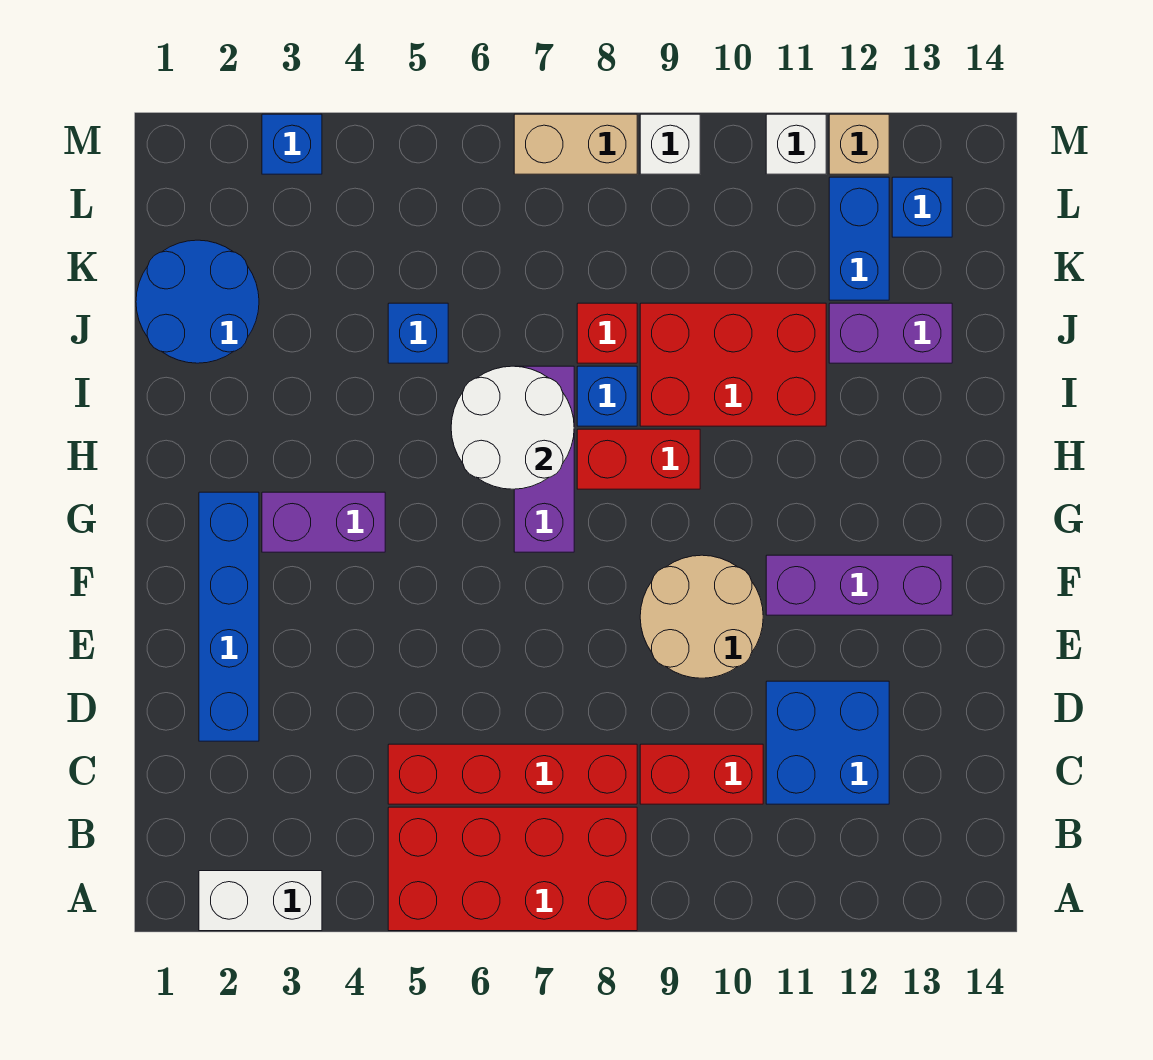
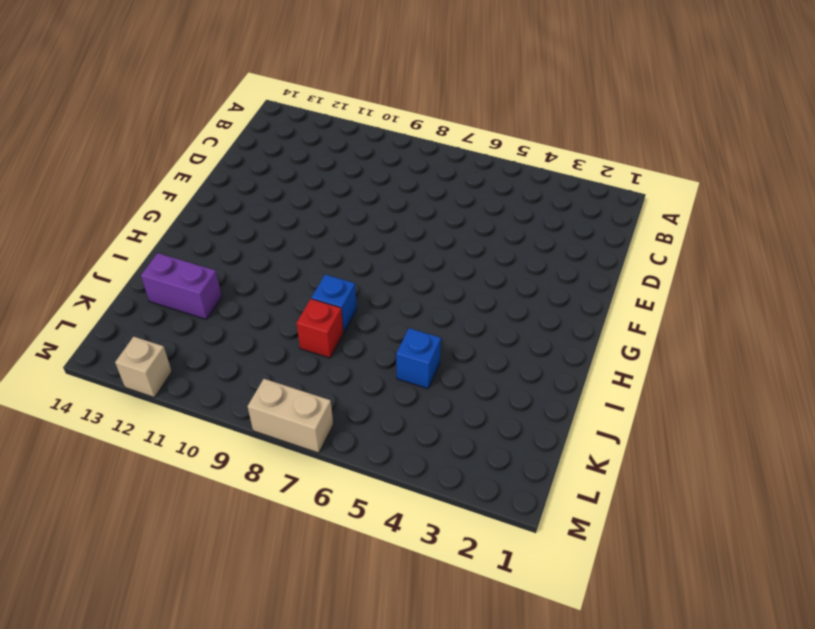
none -> white brick A2:A3 level 1
none -> red brick A5:B8 level 1
none -> red brick C5:C8 level 1

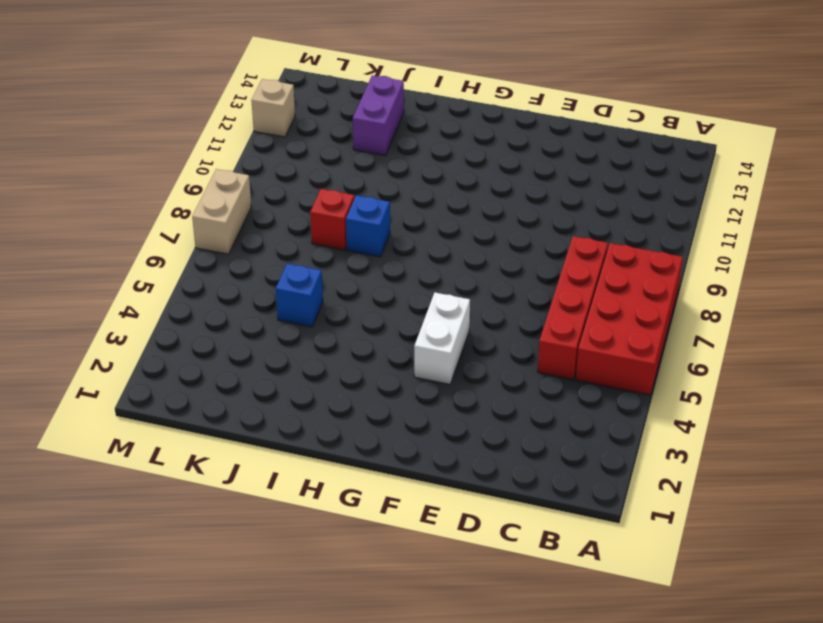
white brick F4:F5 level 1 -> white brick A2:A3 level 1
none -> red brick C9:C10 level 1
none -> blue brick C11:D12 level 1
none -> blue brick D2:G2 level 1

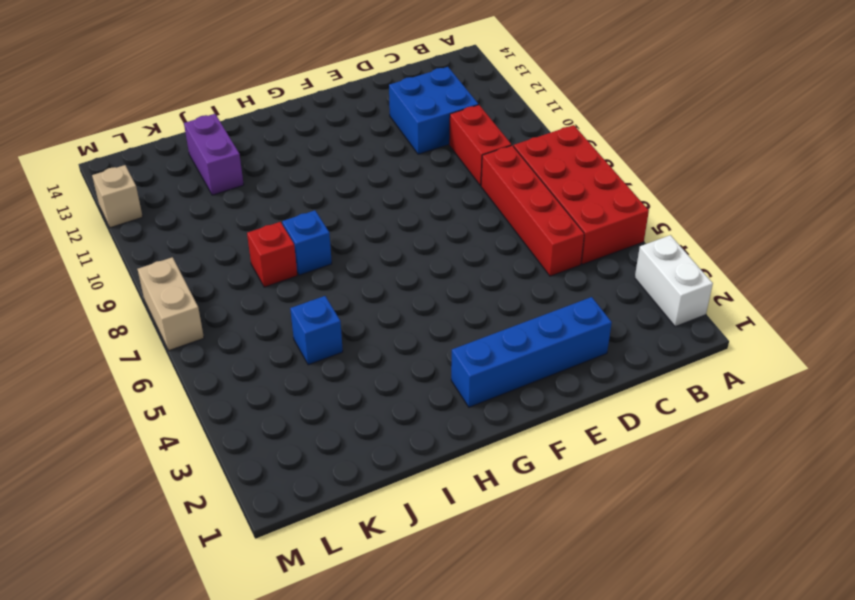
none -> tan round brick E9:F10 level 1
none -> purple brick F11:F13 level 1
none -> purple brick G3:G4 level 1

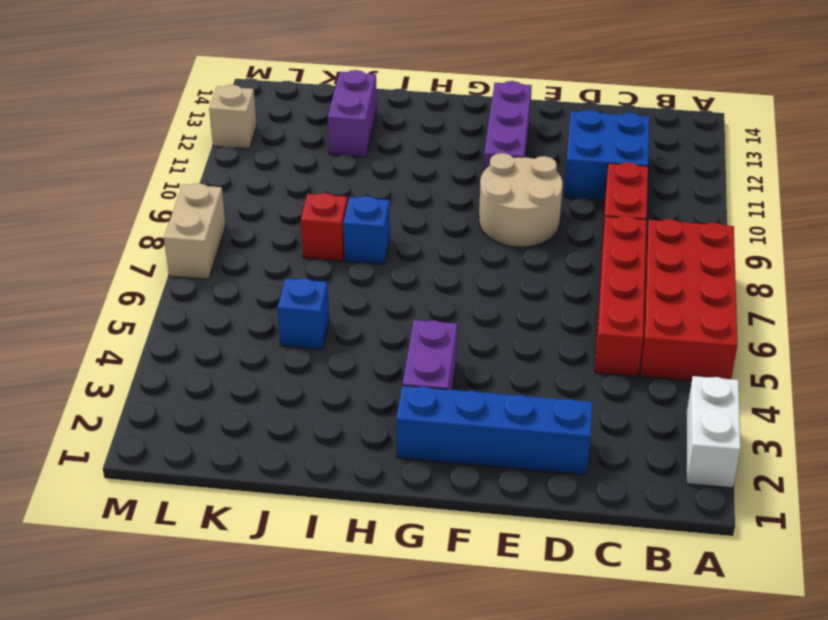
none -> purple brick G7:I7 level 1
none -> red brick H8:H9 level 1
none -> red brick I9:J11 level 1

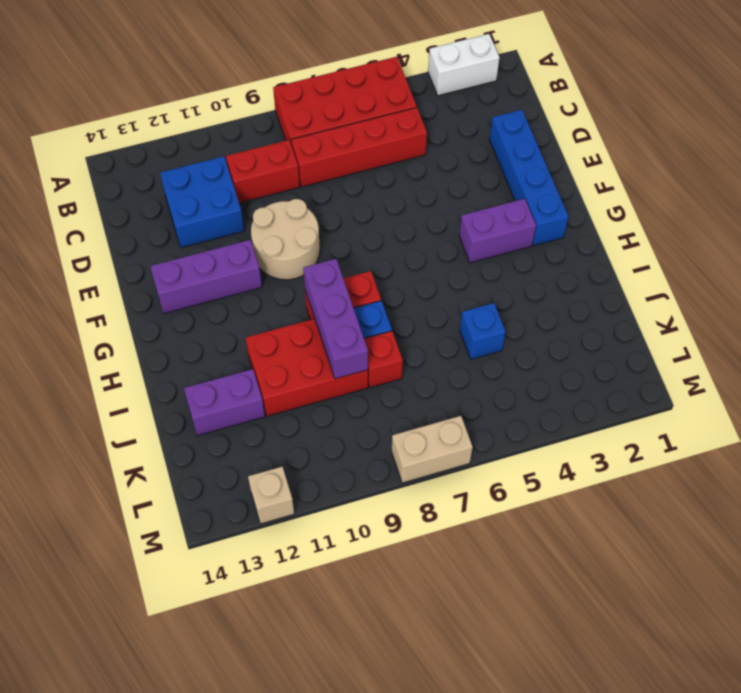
purple brick H9:J9 level 2 -> purple brick G7:I7 level 1
none -> blue round brick J1:K2 level 1
none -> blue brick K12:L12 level 1
none -> blue brick L13 level 1

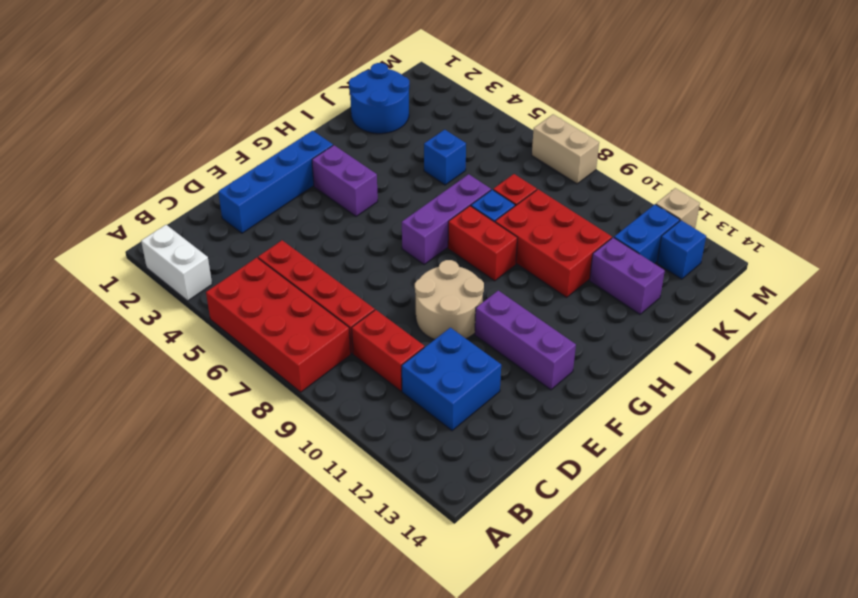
none -> blue brick M3 level 1
none -> white brick M9 level 1
none -> white brick M11 level 1

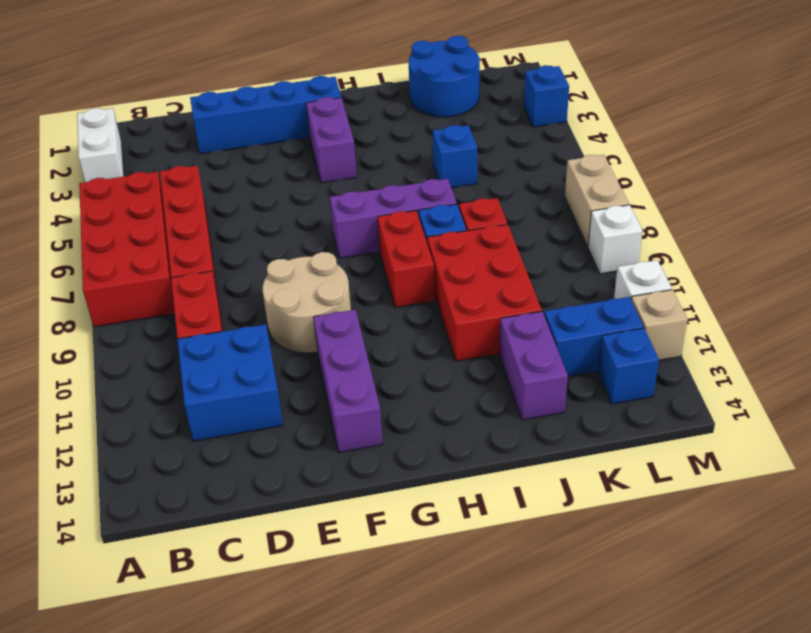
none -> white round brick H6:I7 level 2

